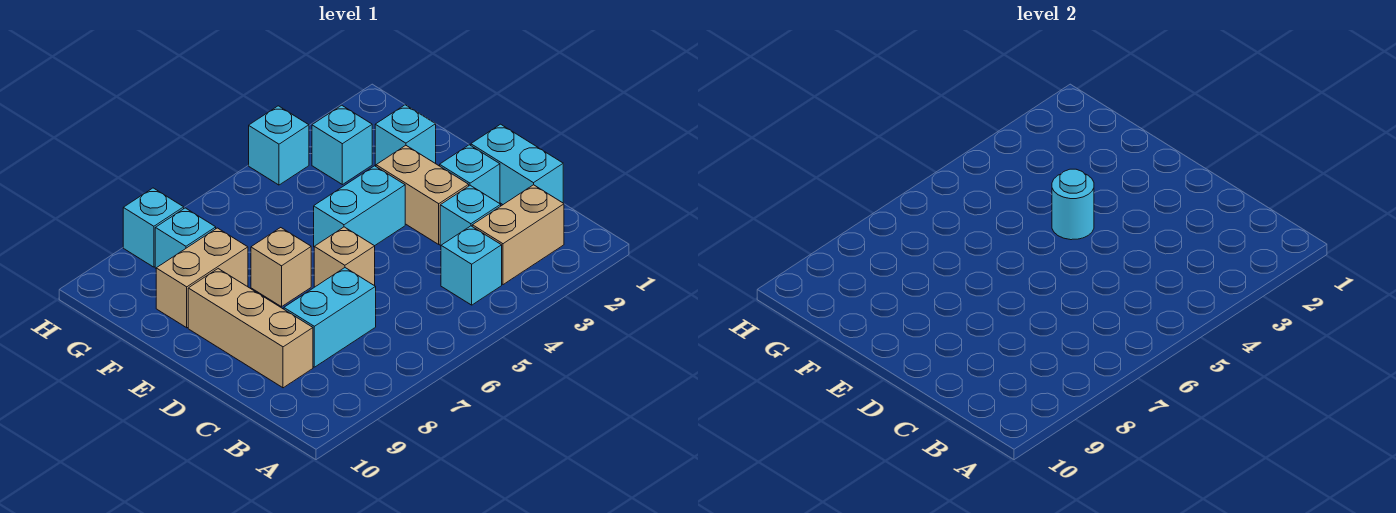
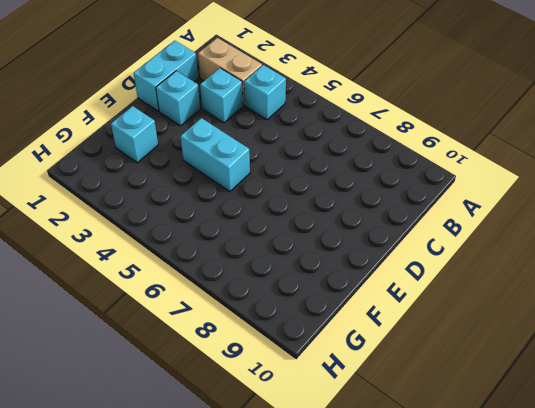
none -> cyan brick C7:C8 level 1
none -> tan brick C9:E9 level 1
none -> tan brick D3:E3 level 1

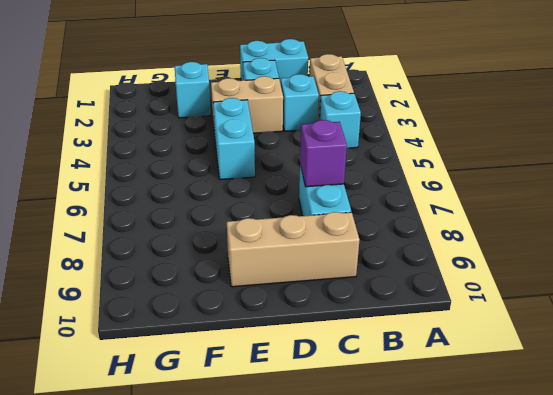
purple brick C7 level 2 -> none
none -> tan brick D6 level 1
none -> tan brick E7 level 1
none -> tan brick F8:F9 level 1

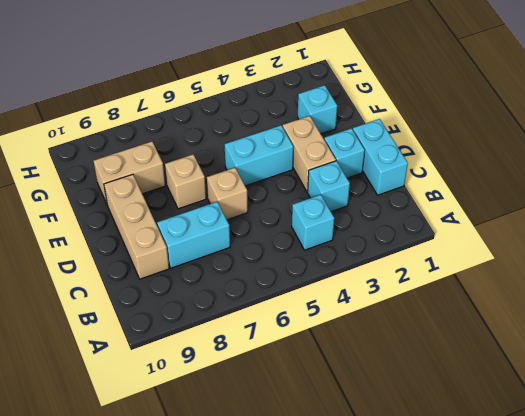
none -> tan brick B2:B3 level 1
none -> cyan brick G3 level 1
none -> cyan brick G8 level 1

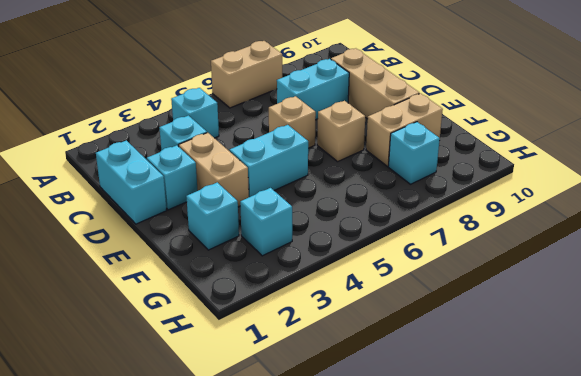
tan brick A6:A7 level 1 -> tan brick B2:B3 level 1
none -> cyan brick H4 level 1
none -> cyan brick H8 level 1
none -> cyan round brick E4 level 2

